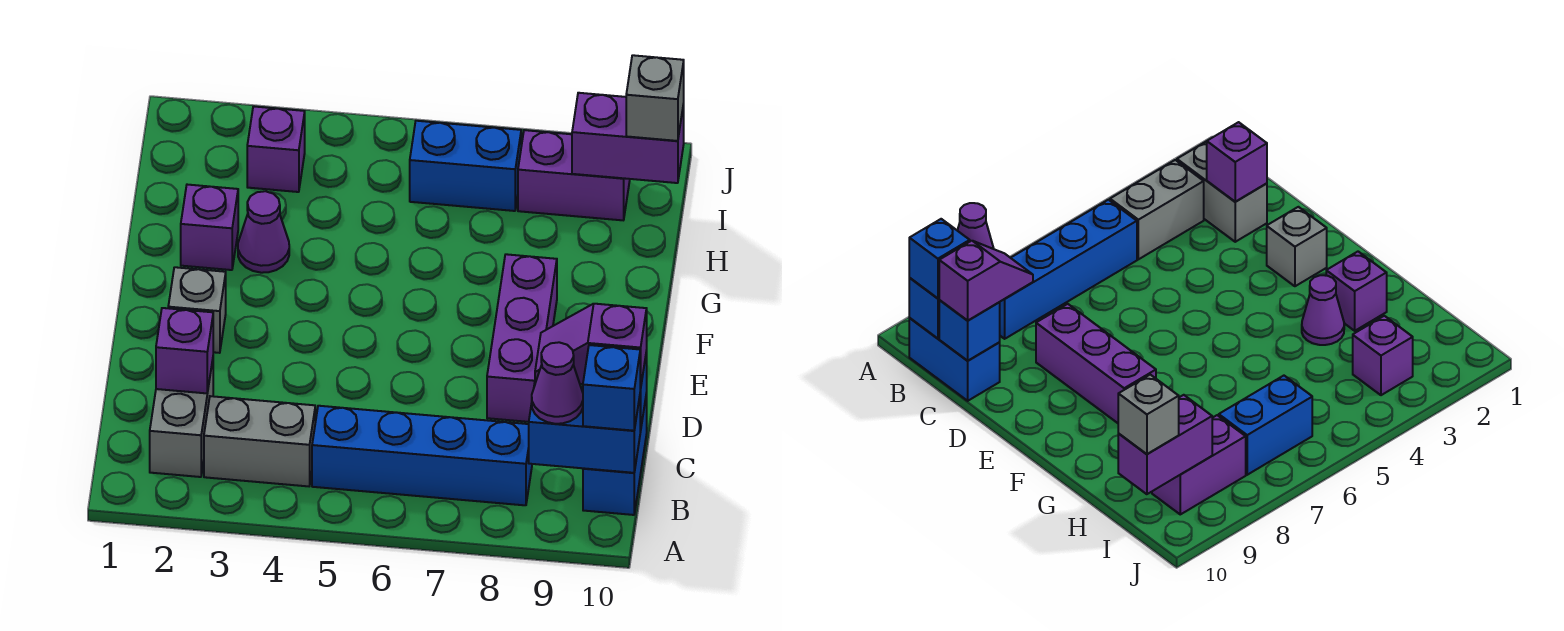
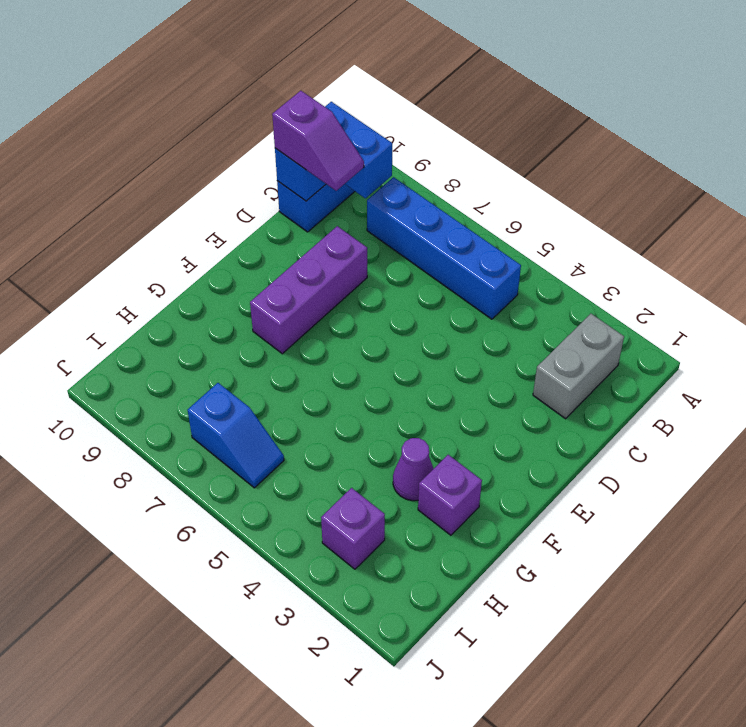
blue slope I6:I7 level 1 top 7 -> blue brick I6:I7 level 1
none -> grey brick B3:B4 level 1
none -> grey brick E2 level 1
none -> purple brick I8:I9 level 1

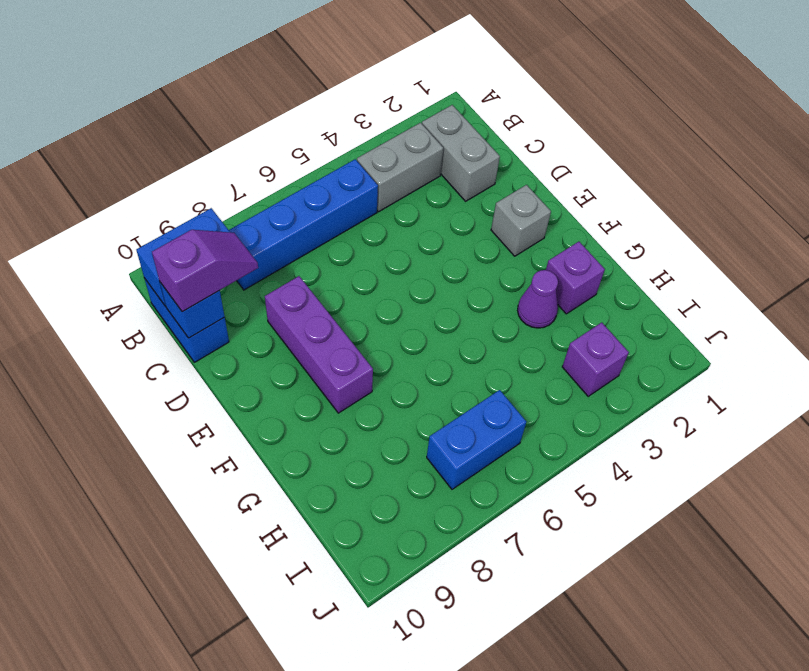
none -> purple brick I8:I9 level 1
none -> purple brick C2 level 2
none -> purple brick I9:I10 level 2

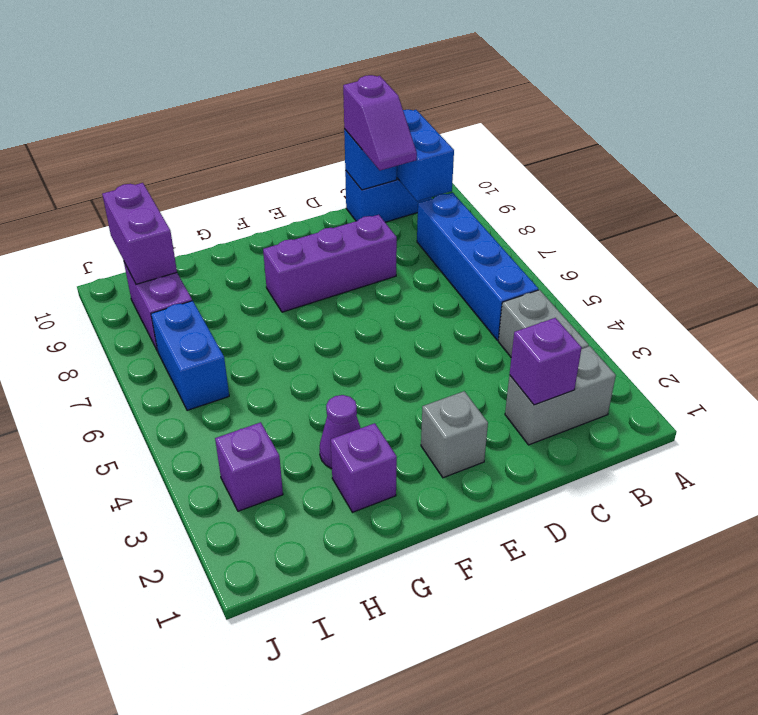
none -> purple cone B9 level 3
none -> blue brick B10 level 3
none -> grey brick I10 level 3

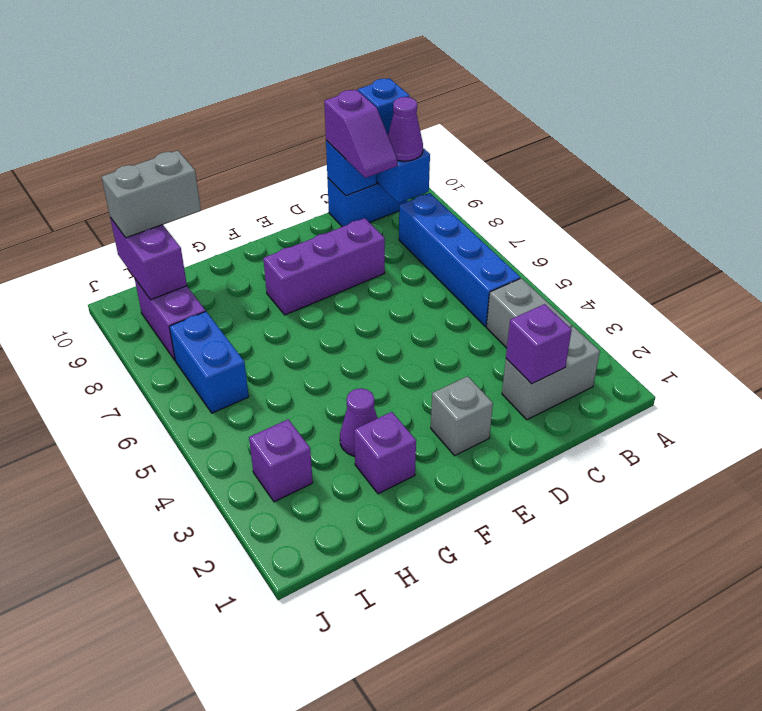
grey brick H10:I10 level 3 -> grey brick I10 level 3

